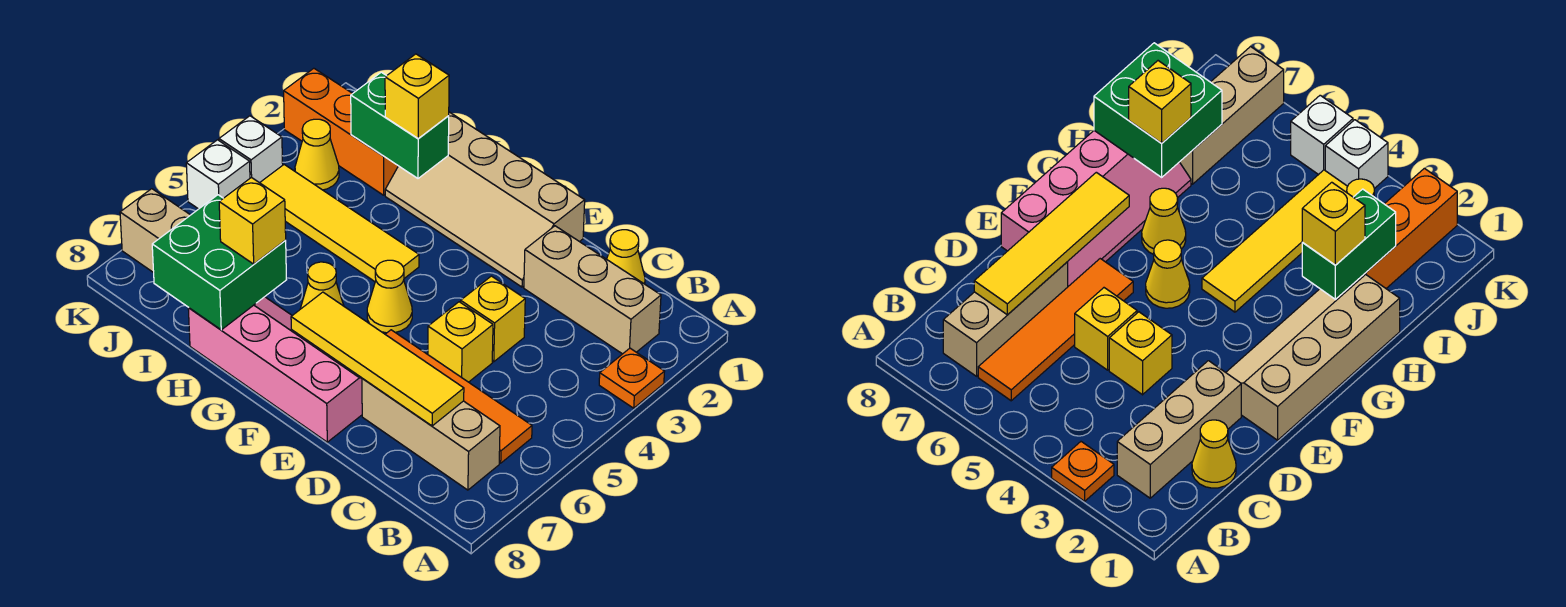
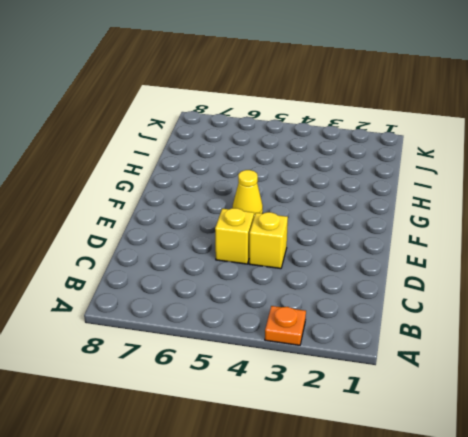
none -> tan brick B2:D2 level 1
none -> orange tile B6:E6 level 1
none -> tan brick B7:D7 level 1

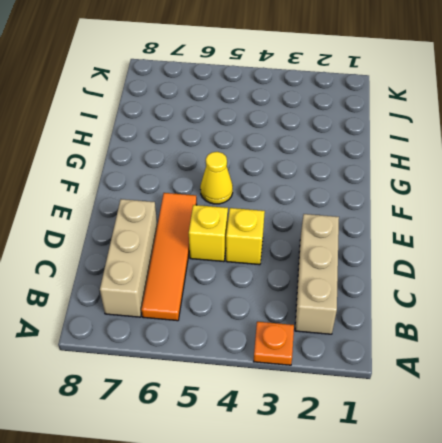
none -> yellow cone C1 level 1
none -> tan slope E1:H2 level 1 top 1
none -> pink slope E7:H8 level 1 top 8

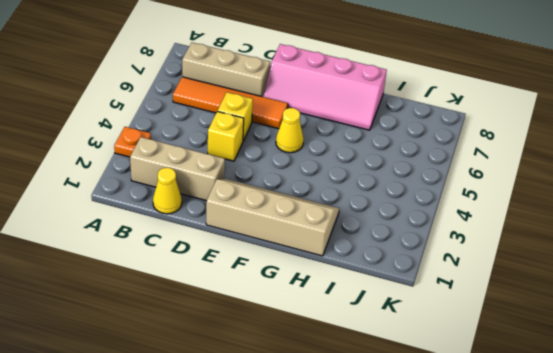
none -> yellow tile G4:J4 level 1
none -> yellow cone G6 level 1
none -> orange brick I2:K2 level 1

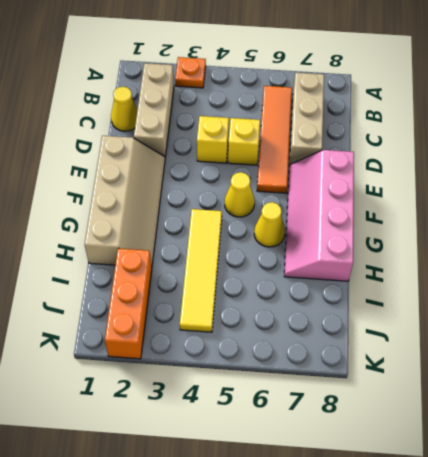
none -> tan brick I7:K7 level 1
none -> yellow cone J3 level 1
none -> white brick K4 level 1

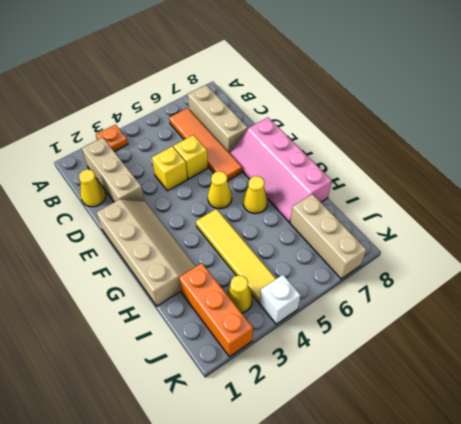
none -> white brick K5 level 1
none -> yellow tile C7:F7 level 2
none -> green brick H2:I2 level 2

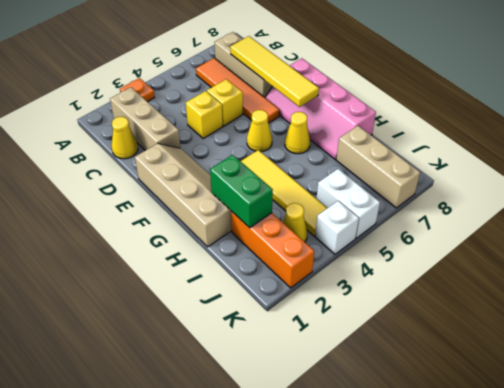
white brick J5:K5 level 1 -> white brick K5 level 1
none -> green brick H7:I8 level 2
none -> yellow brick H2 level 3
none -> yellow brick H7 level 3

